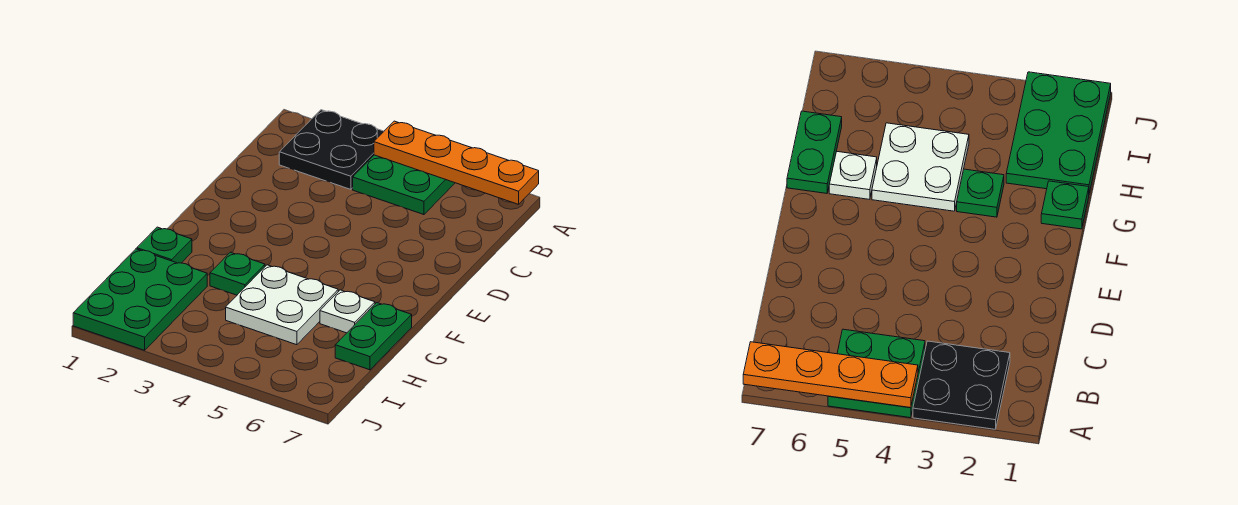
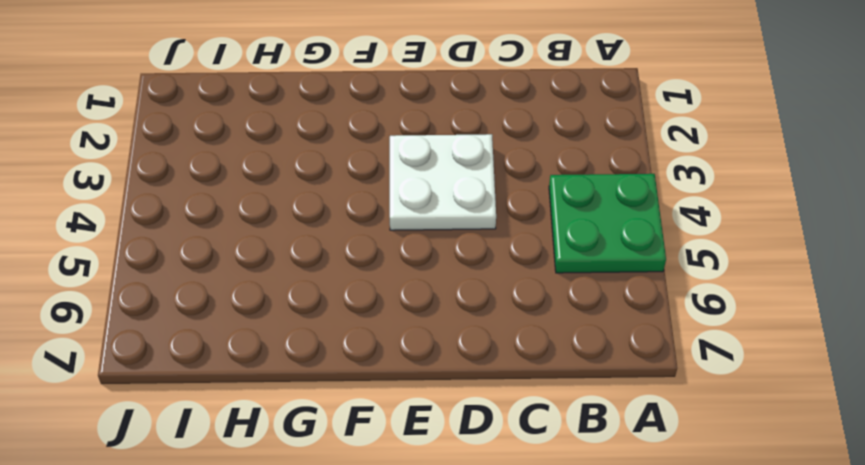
white plate D3:E4 level 1 -> white plate G4:H5 level 1
none -> black plate A2:B3 level 1
none -> green plate G1 level 1

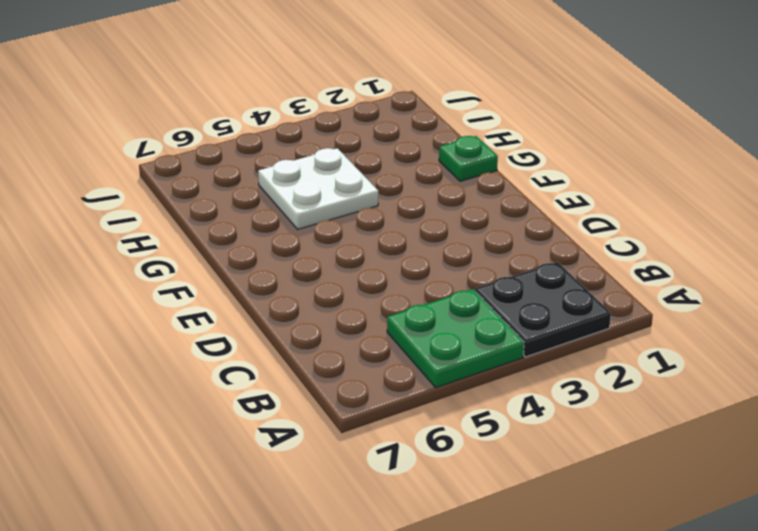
none -> green plate G3 level 1
none -> white plate G6 level 1

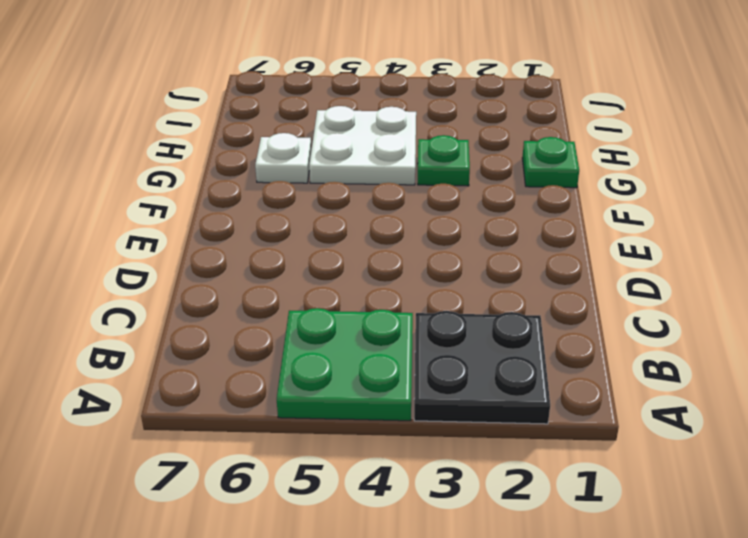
none -> green plate G7:H7 level 1
none -> green plate H1:J2 level 1

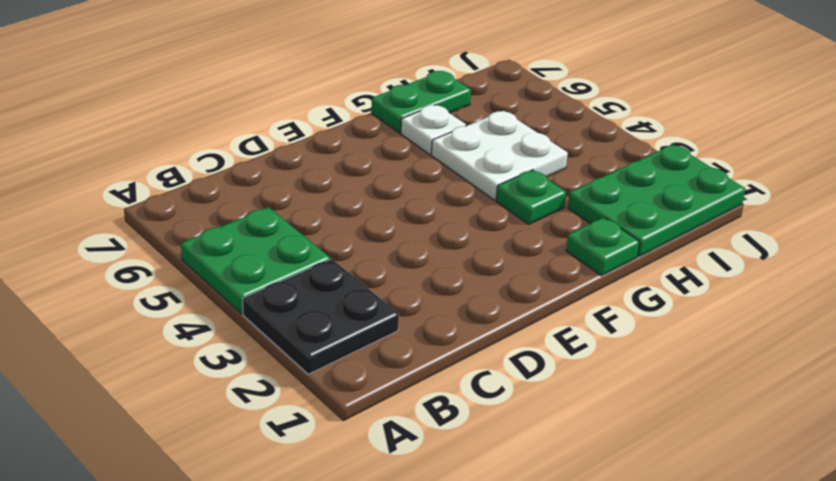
none -> orange plate A4:A7 level 2

